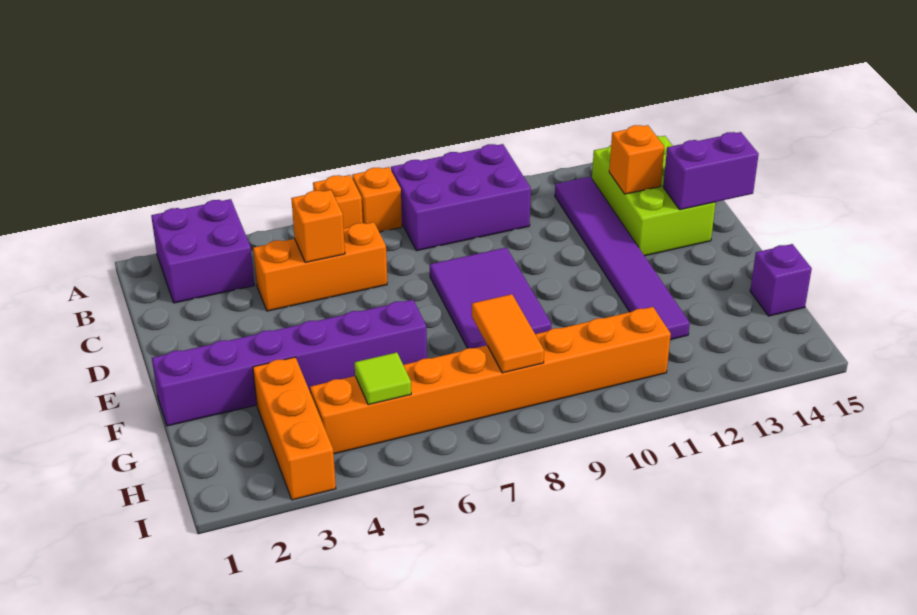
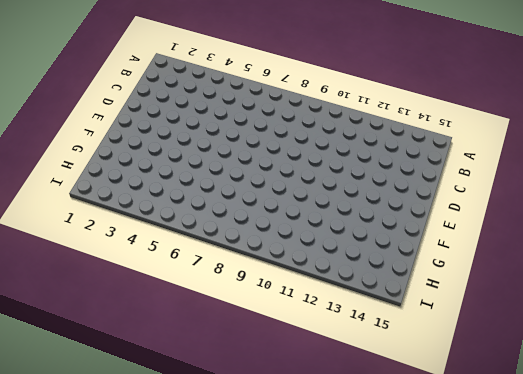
none -> purple brick A2:B3 level 1
none -> orange brick A6 level 1
none -> orange brick A7 level 1

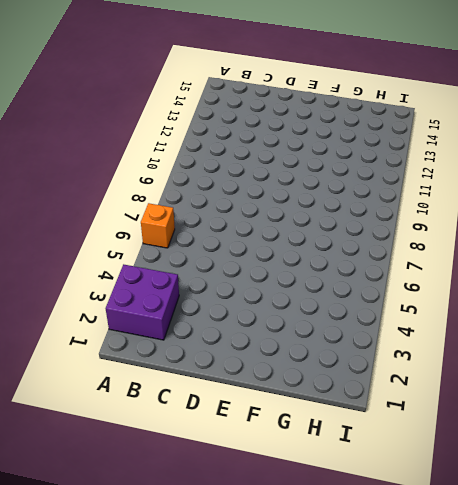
none -> orange brick A7 level 1
none -> purple brick A8:B10 level 1
none -> purple tile B12:G12 level 1

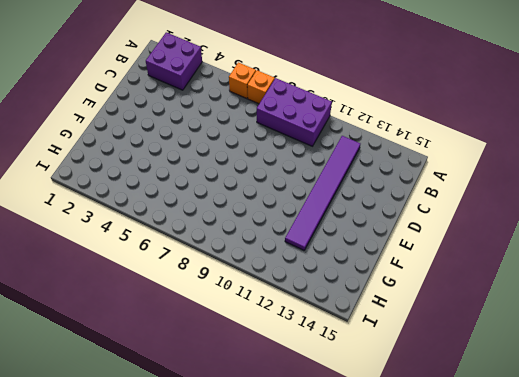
none -> lime brick B13:D14 level 1
none -> orange brick C4:C6 level 1
none -> purple tile D8:F9 level 1

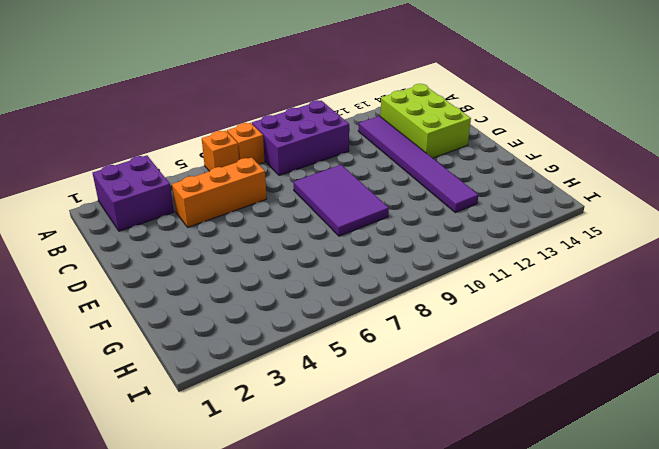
none -> purple brick F1:F6 level 1
none -> orange brick G3:I3 level 1
none -> purple brick G15 level 1

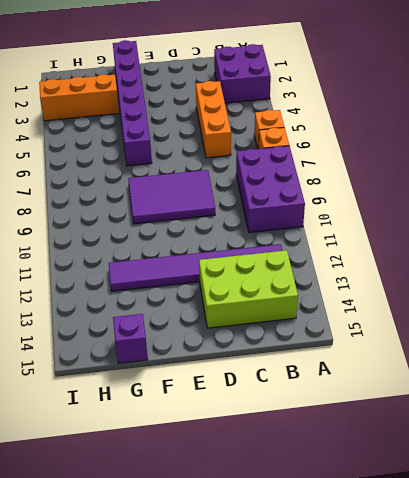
none -> orange brick H4:H11 level 1
none -> orange brick C5 level 2
none -> orange brick C13 level 2

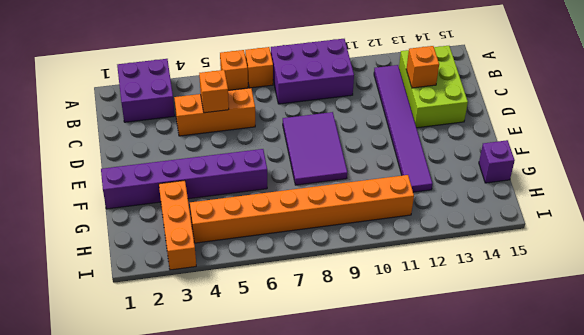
none -> purple brick D14:D15 level 2
none -> orange tile G8:H8 level 2
none -> lime tile H5 level 2

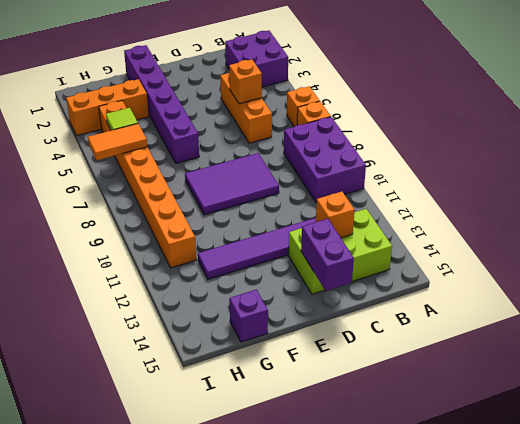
orange tile H6:I6 level 2 -> orange tile G8:H8 level 2

